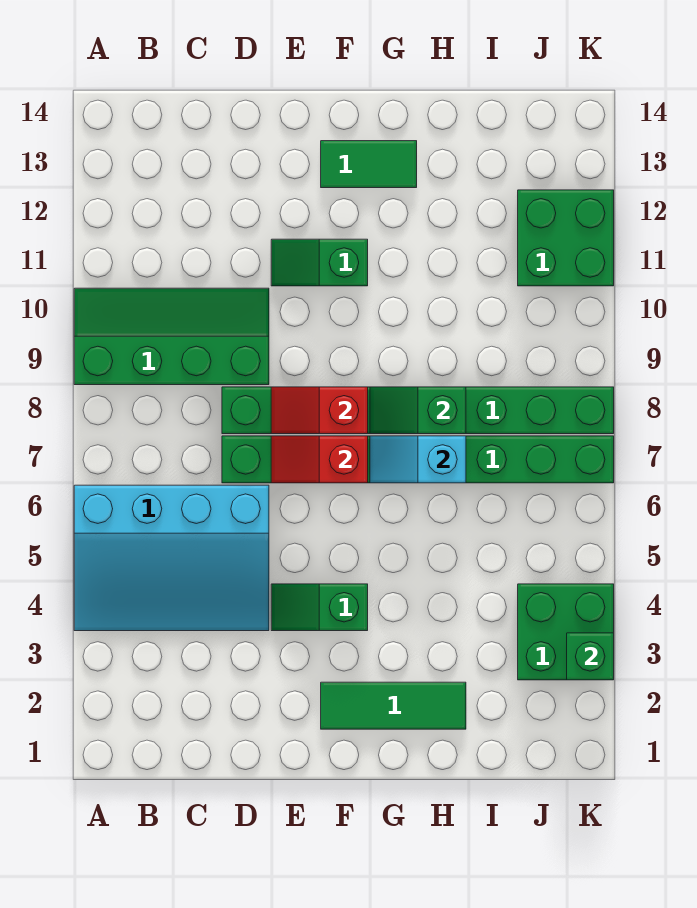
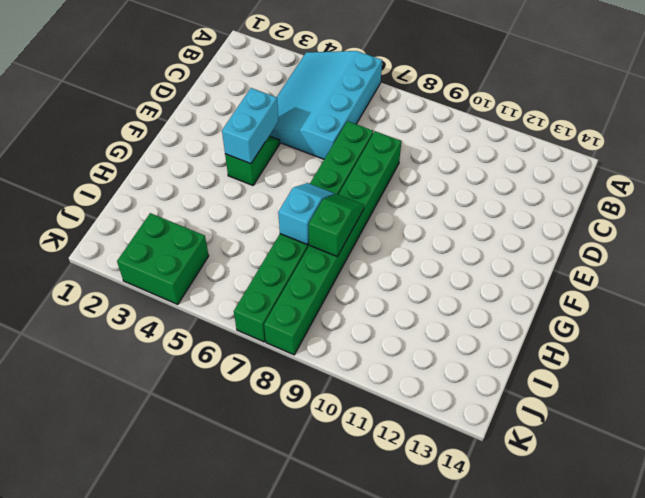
cyan brick E4:F4 level 2 -> none
none -> green slope A9:D10 level 1 top 9
none -> green slope E11:F11 level 1 top F
none -> green tile F2:H2 level 1

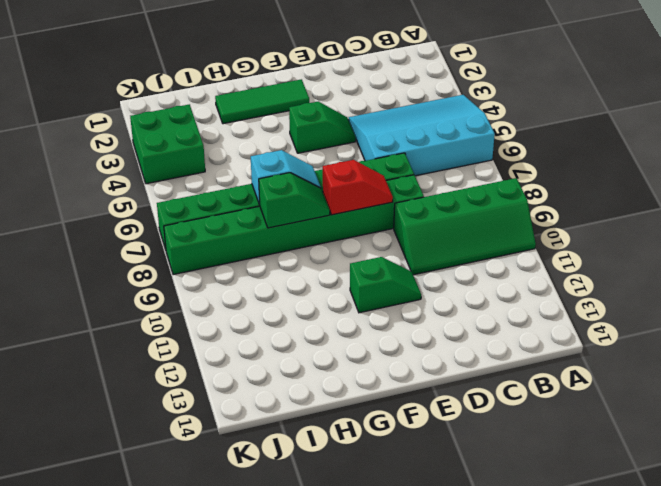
none -> green tile F13:G13 level 1
none -> green brick J11:K12 level 1
none -> red slope E7:F7 level 2 top F

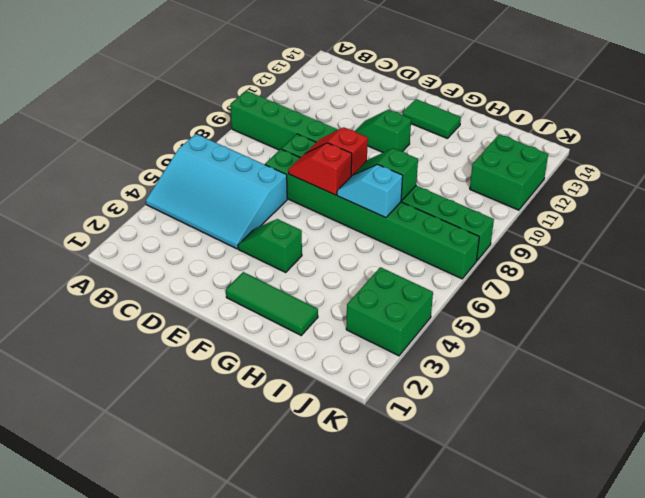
none -> green brick K3 level 2

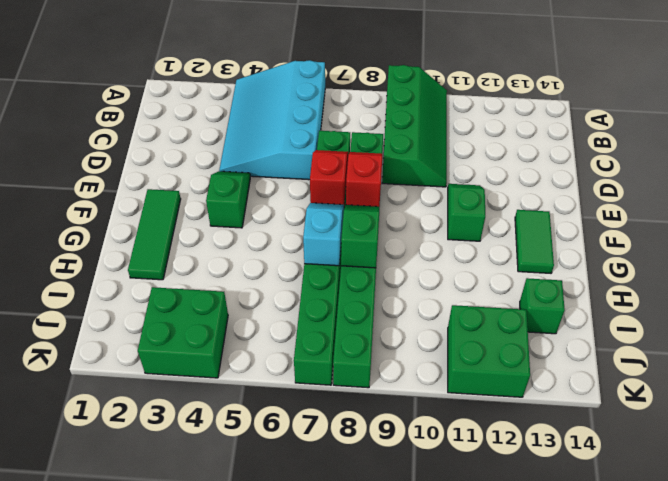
green brick I13 level 1 -> green brick K3 level 2

